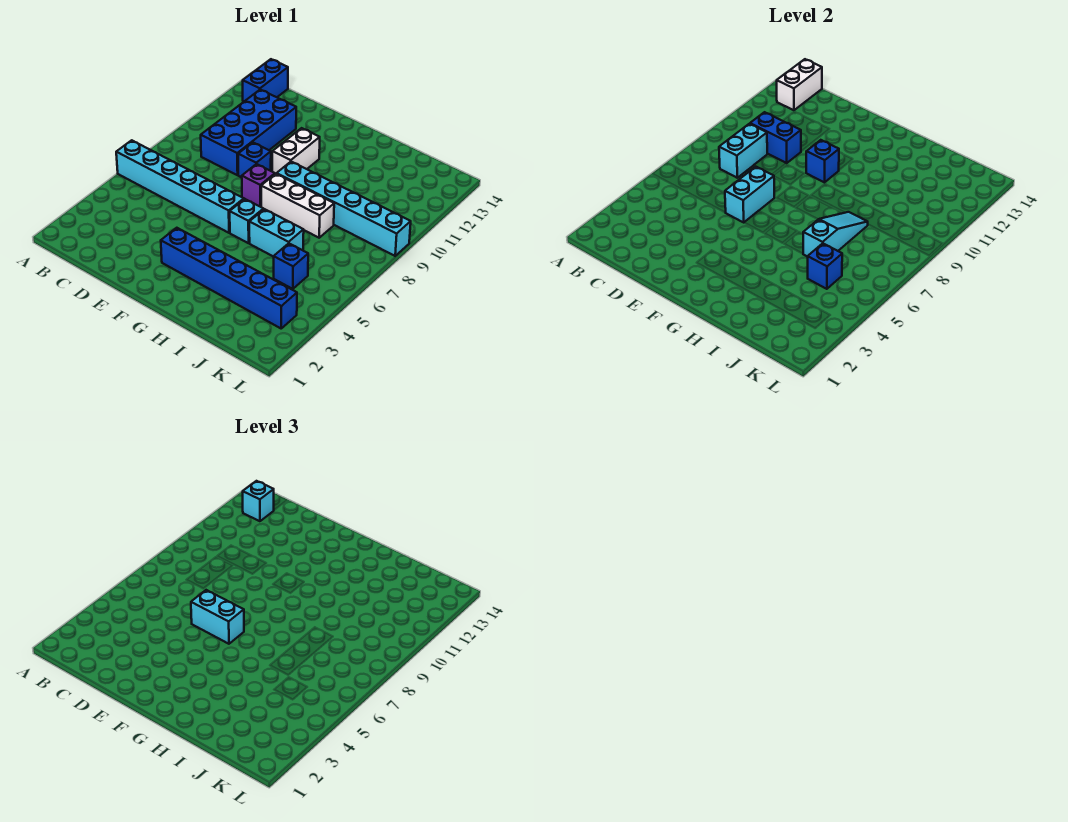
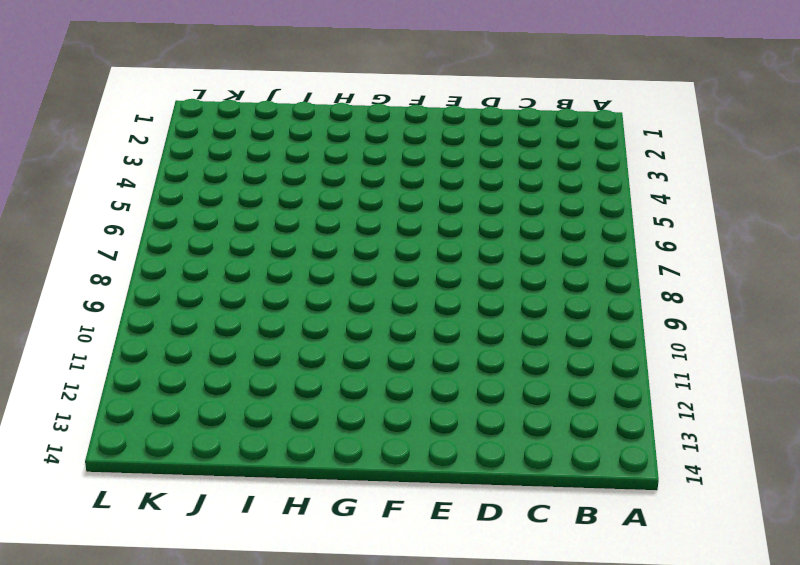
none -> cyan brick A6:F6 level 1
none -> blue brick B13:B14 level 1
none -> blue brick C9:D12 level 1

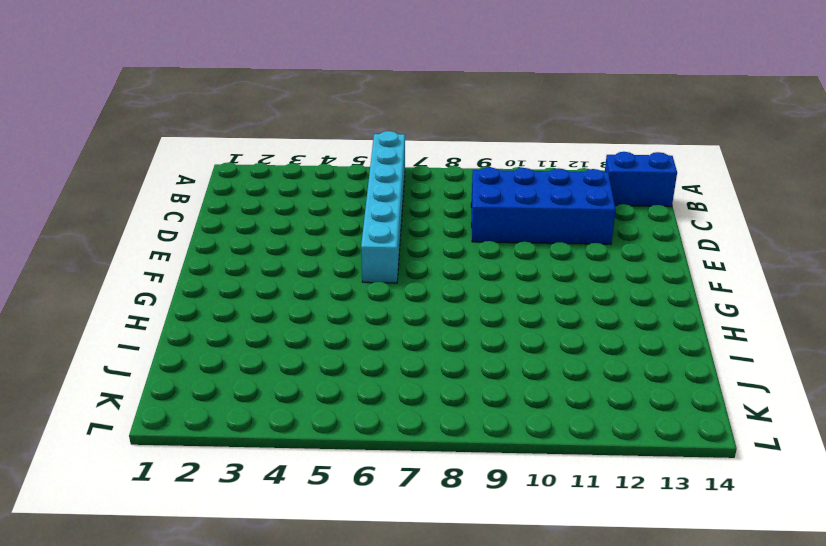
none -> blue brick E9 level 1
none -> blue brick F3:K3 level 1
none -> purple brick F8 level 1

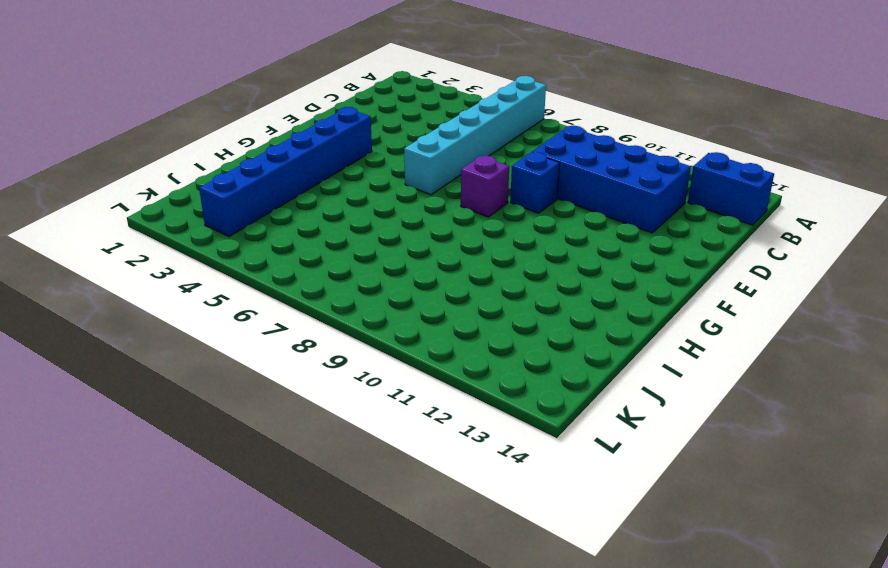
none -> white brick F10:F11 level 1
none -> cyan brick G6 level 1
none -> white brick G8:I8 level 1

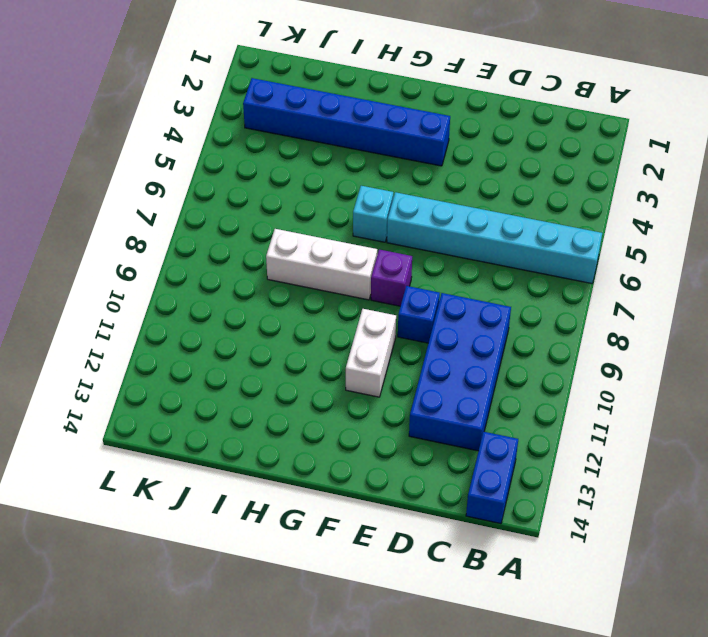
none -> cyan brick G9:L9 level 1
none -> cyan brick H6:I6 level 1
none -> blue brick J5 level 1

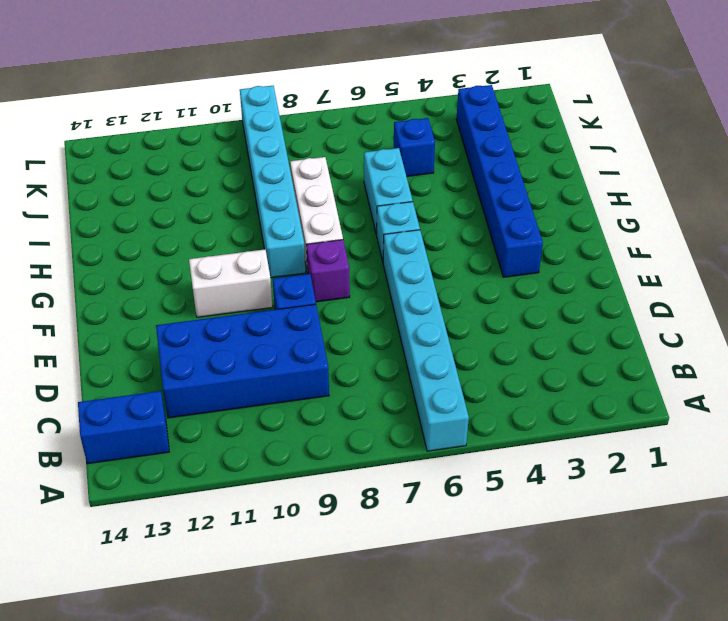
none -> white brick B13:B14 level 2
none -> cyan brick C8:C9 level 2
none -> blue brick C10:D10 level 2

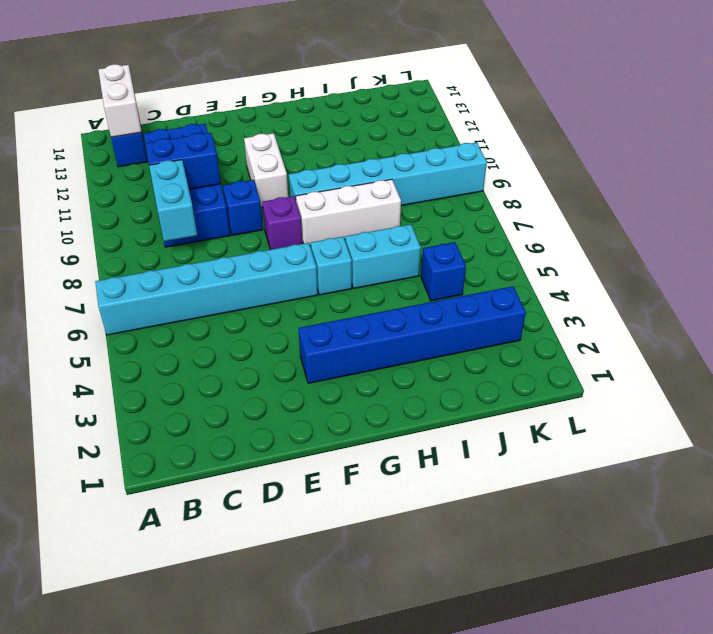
none -> cyan brick E6:E7 level 2
none -> blue brick F10 level 2
none -> cyan slope I6:I8 level 2 top 6

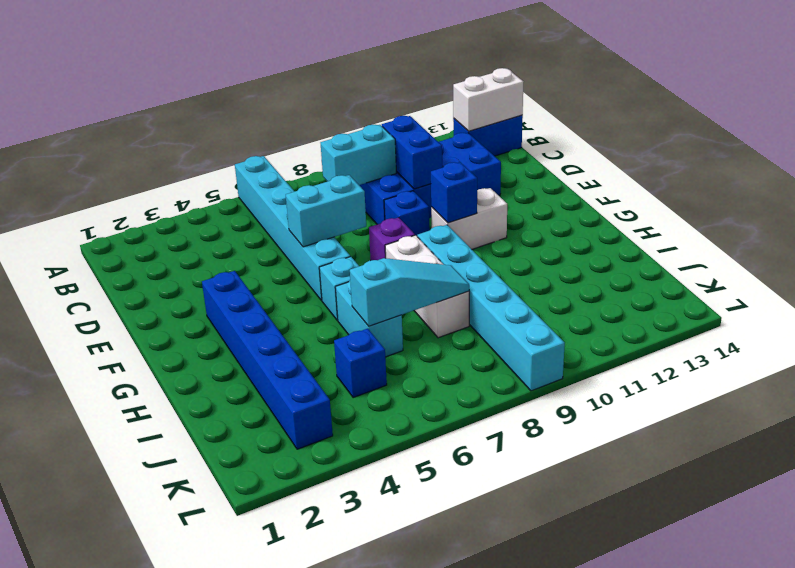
none -> blue brick J5 level 2
none -> cyan brick B13 level 3
none -> cyan brick E6:F6 level 3

